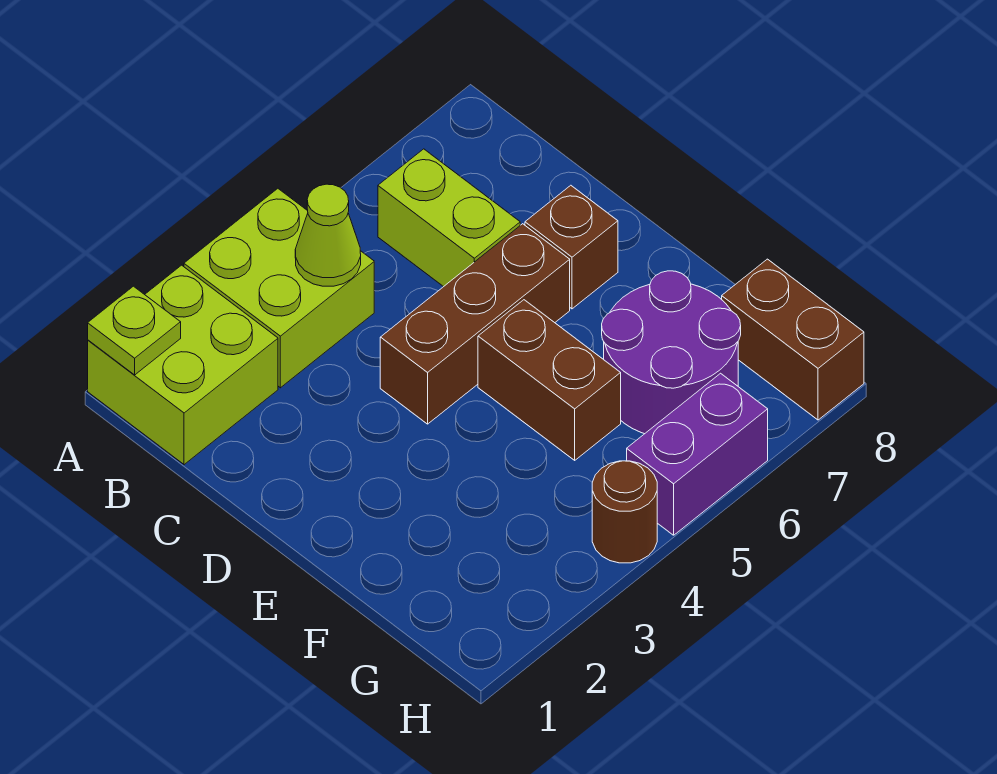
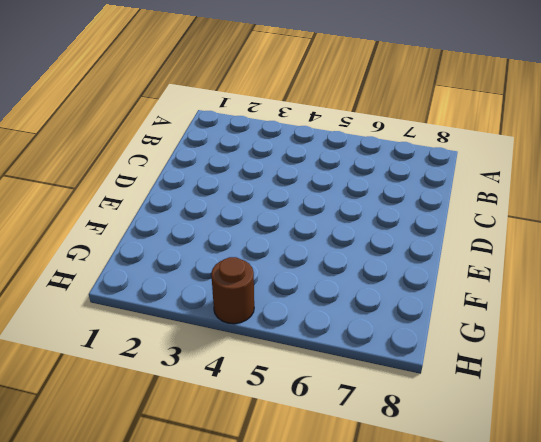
none -> lime brick A1:B2 level 1
none -> lime brick A3:B4 level 1
none -> lime brick B6:C6 level 1

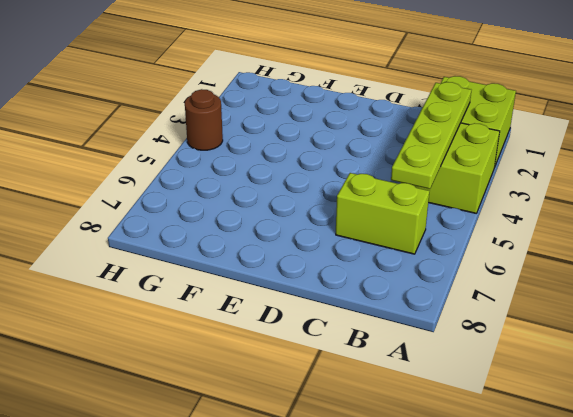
lime plate B2:B5 level 2 -> lime cone B4 level 2
none -> brown brick D4:D6 level 1
none -> brown brick D7 level 1
none -> brown brick E5:F5 level 1

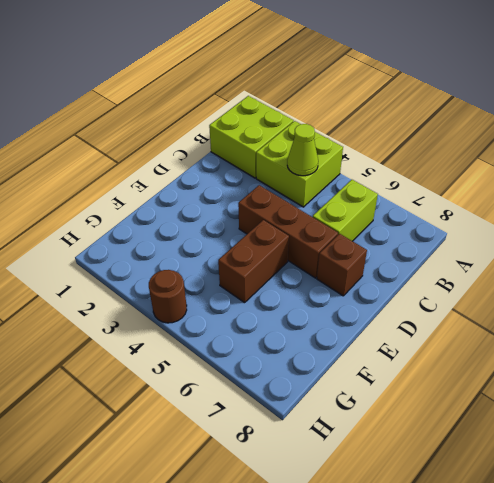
none -> purple round brick F6:G7 level 1
none -> brown brick G8:H8 level 1
none -> purple brick H5:H6 level 1

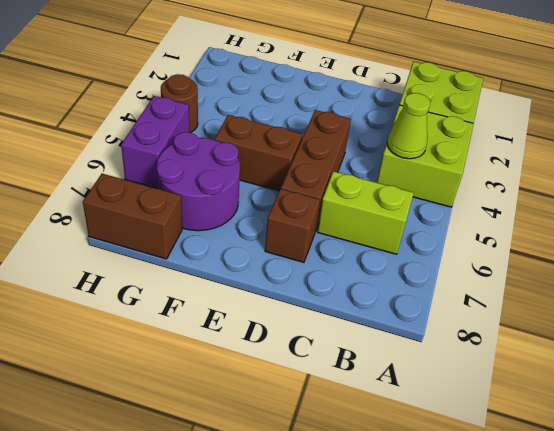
none -> lime plate A1 level 2

